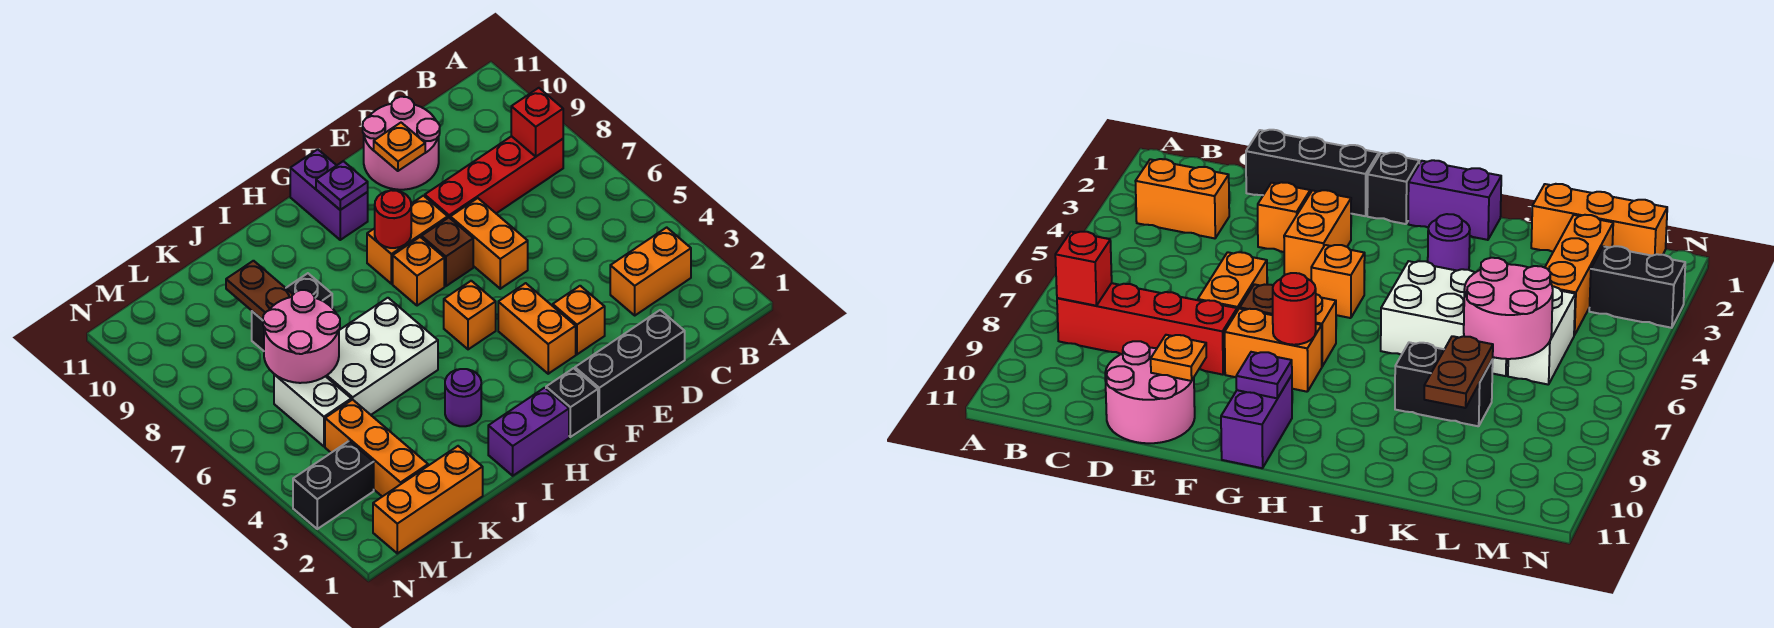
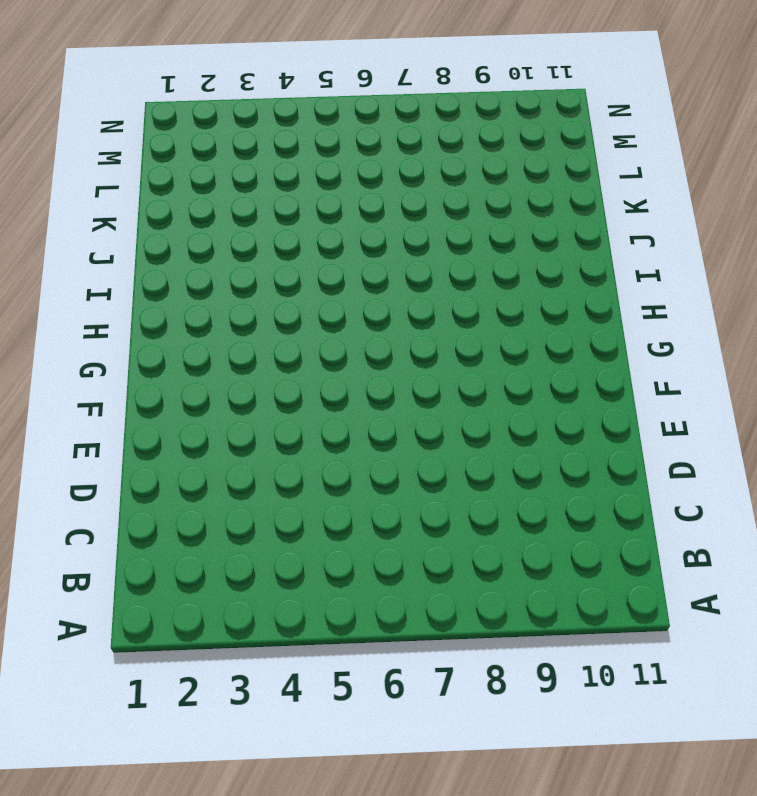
none -> orange brick B3:C3 level 1
none -> red brick B8:E8 level 1
none -> black brick D1:F1 level 1

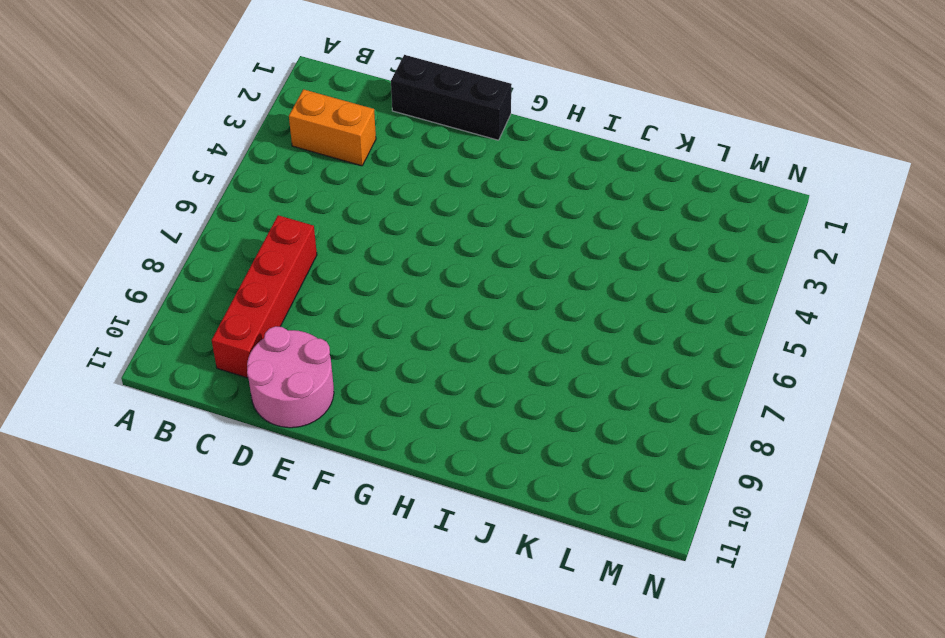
red brick C7:C10 level 1 -> red brick B8:E8 level 1
none -> orange brick E3 level 1
none -> orange brick E6:E7 level 1
none -> orange brick F3:F4 level 1

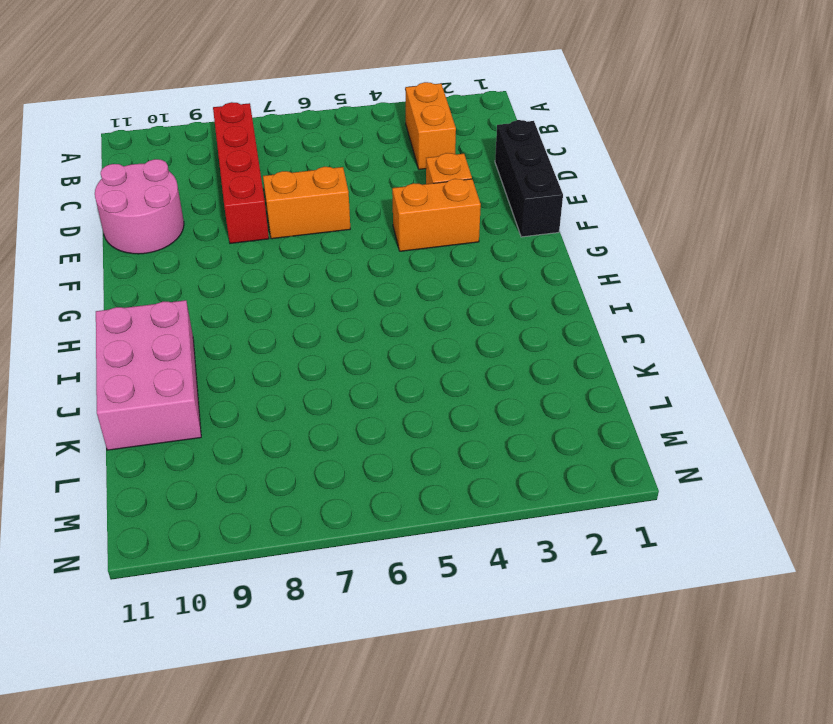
pink brick I10:K11 level 1 -> none
none -> brown brick F7 level 1
none -> orange brick F8:G8 level 1
none -> black brick G1 level 1

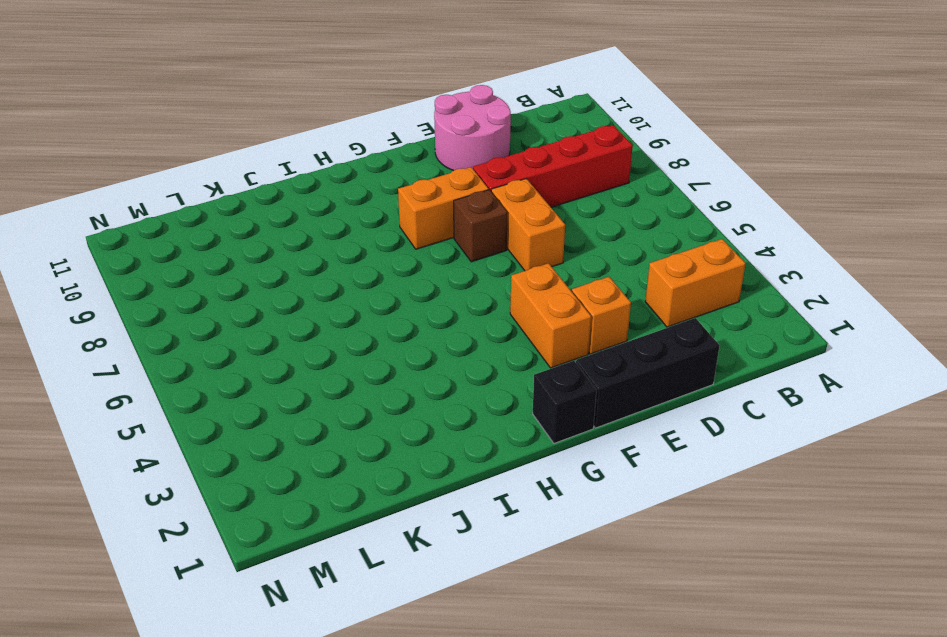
none -> orange brick G5 level 1
none -> orange brick G7 level 1
none -> purple brick G10:G11 level 1

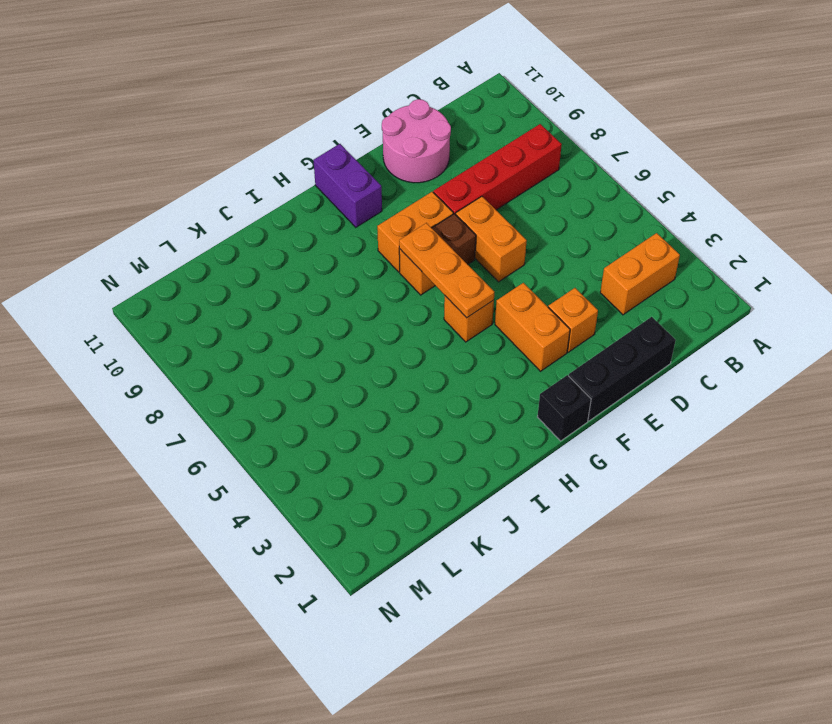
orange plate G5:G7 level 2 -> none
none -> purple brick H1:I1 level 1
none -> purple round brick I3 level 1
none -> white brick I5:K6 level 1

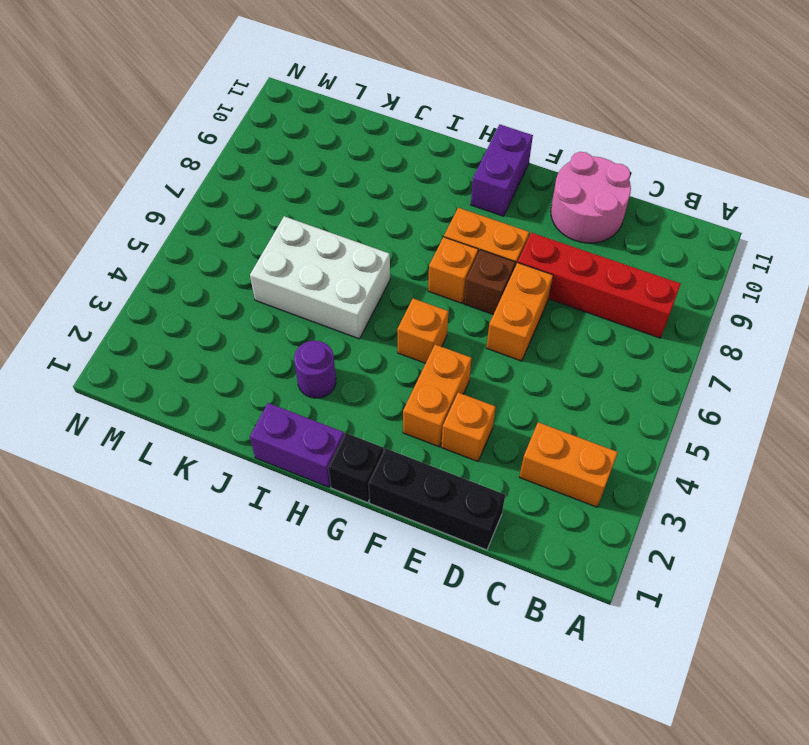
none -> black brick J8:K8 level 1
none -> orange brick K1:M1 level 1
none -> orange brick L2:L4 level 1

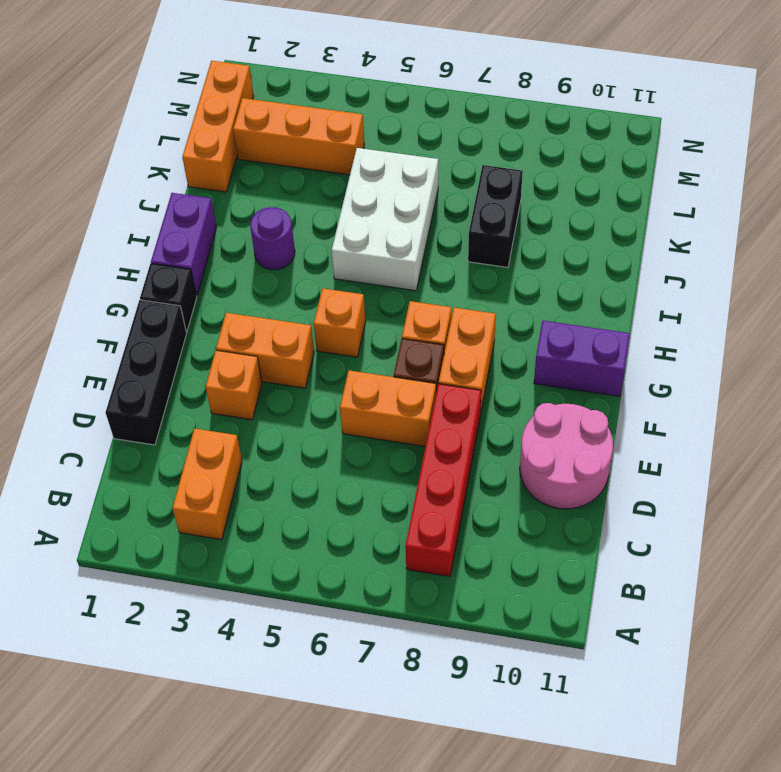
none -> white brick L5:L6 level 1
none -> black brick M3:N3 level 1
none -> red brick B8 level 2

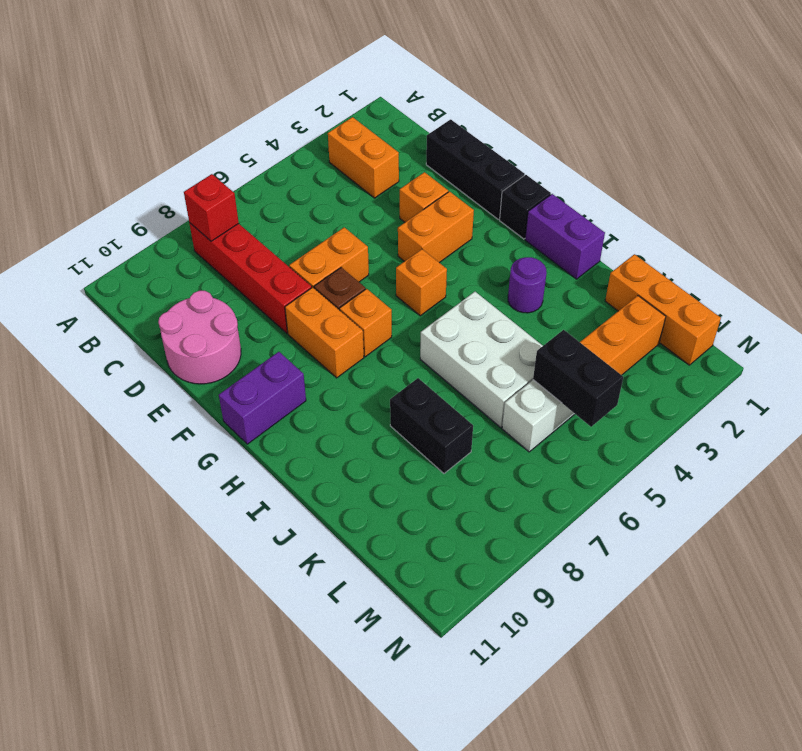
black brick L5:M5 level 2 -> black brick M3:N3 level 1
none -> orange plate E10 level 2
none -> red round brick G8 level 2
none -> purple plate G10 level 2

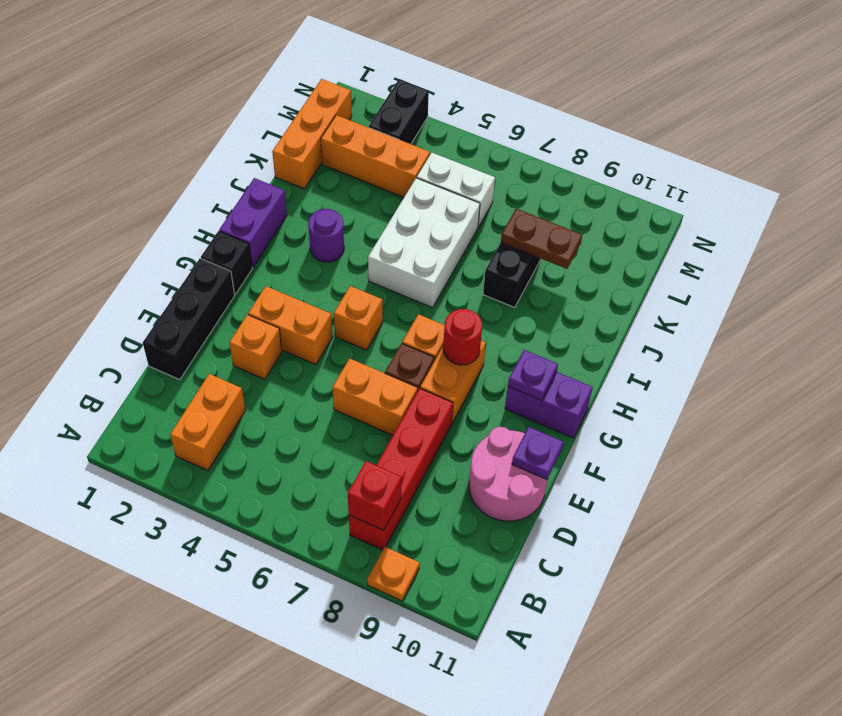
orange plate A9 level 1 -> orange plate E10 level 2
purple plate E11 level 2 -> none
none -> pink round brick K6:L7 level 2

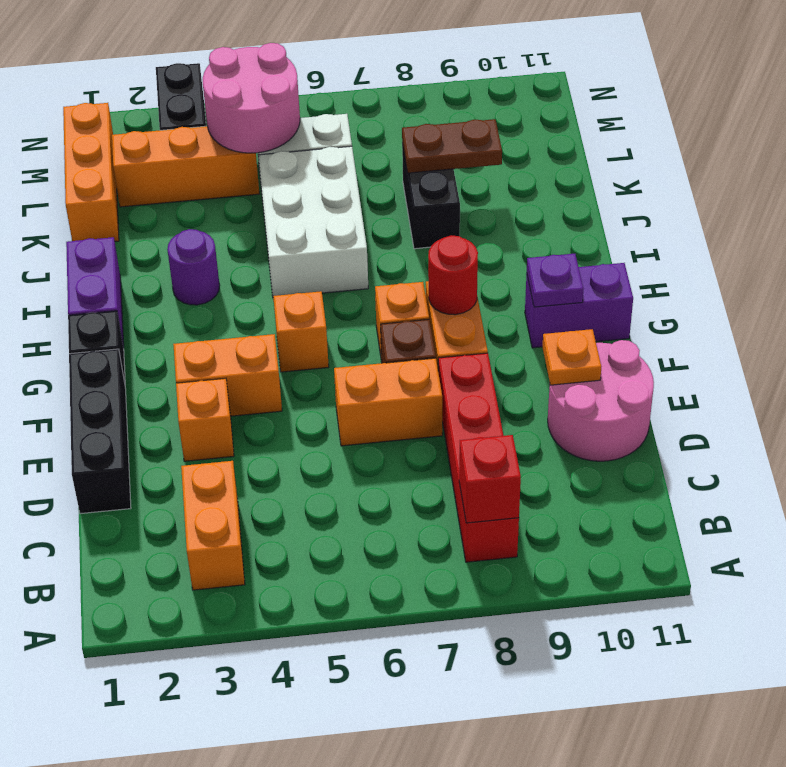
pink round brick L4:M5 level 2 -> pink round brick K6:L7 level 2

